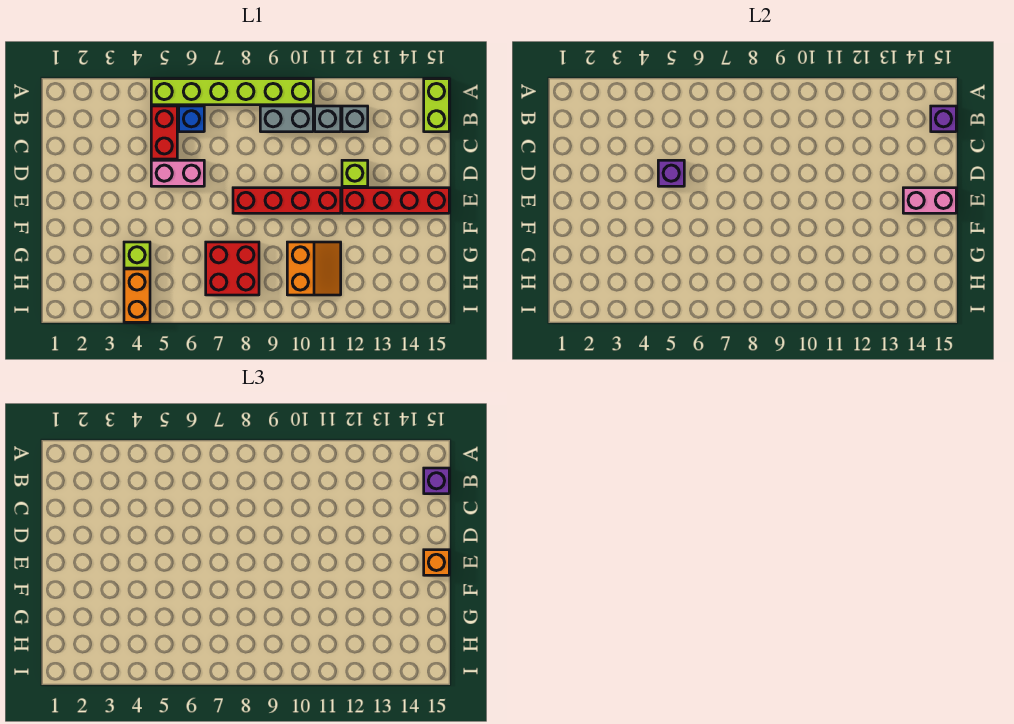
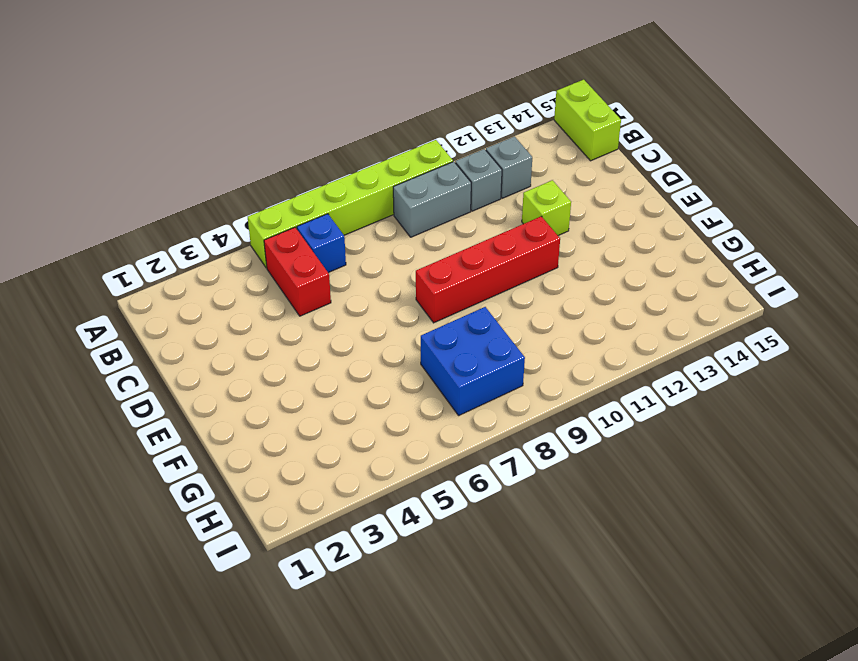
blue brick G7:H8 level 1 -> red brick G7:H8 level 1
none -> pink brick D5:D6 level 1
none -> red brick E12:E15 level 1
none -> lime brick G4 level 1

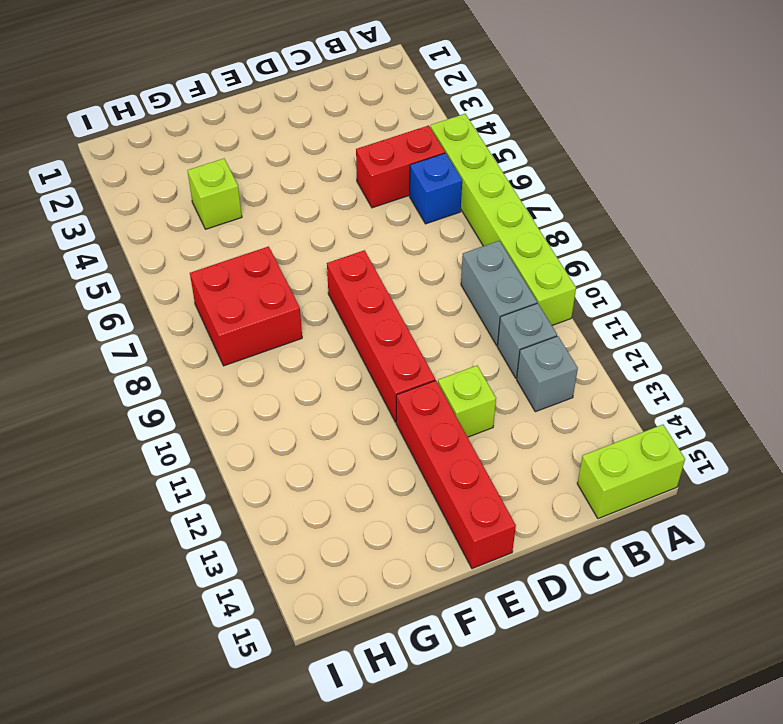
none -> pink brick D5:D6 level 1
none -> orange slope G10:H11 level 1 top 10
none -> orange brick H4:I4 level 1

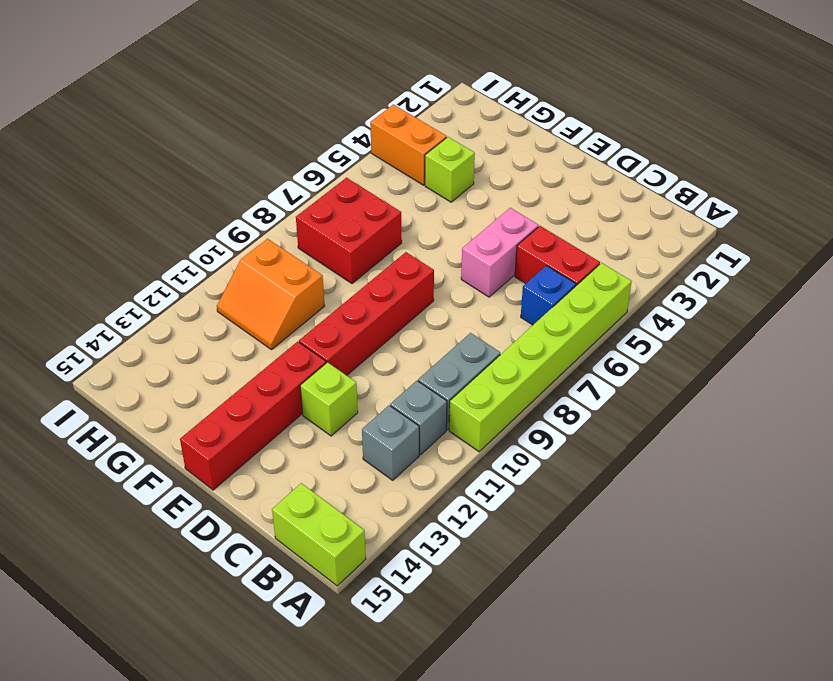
none -> purple brick B15 level 2
none -> purple brick D5 level 2
none -> pink brick E14:E15 level 2

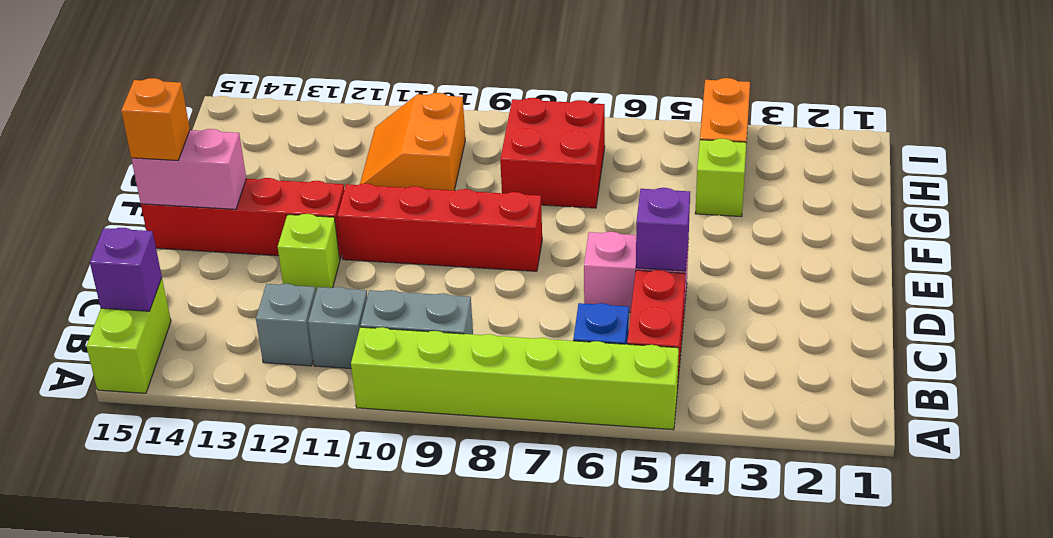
none -> purple brick B15 level 3

